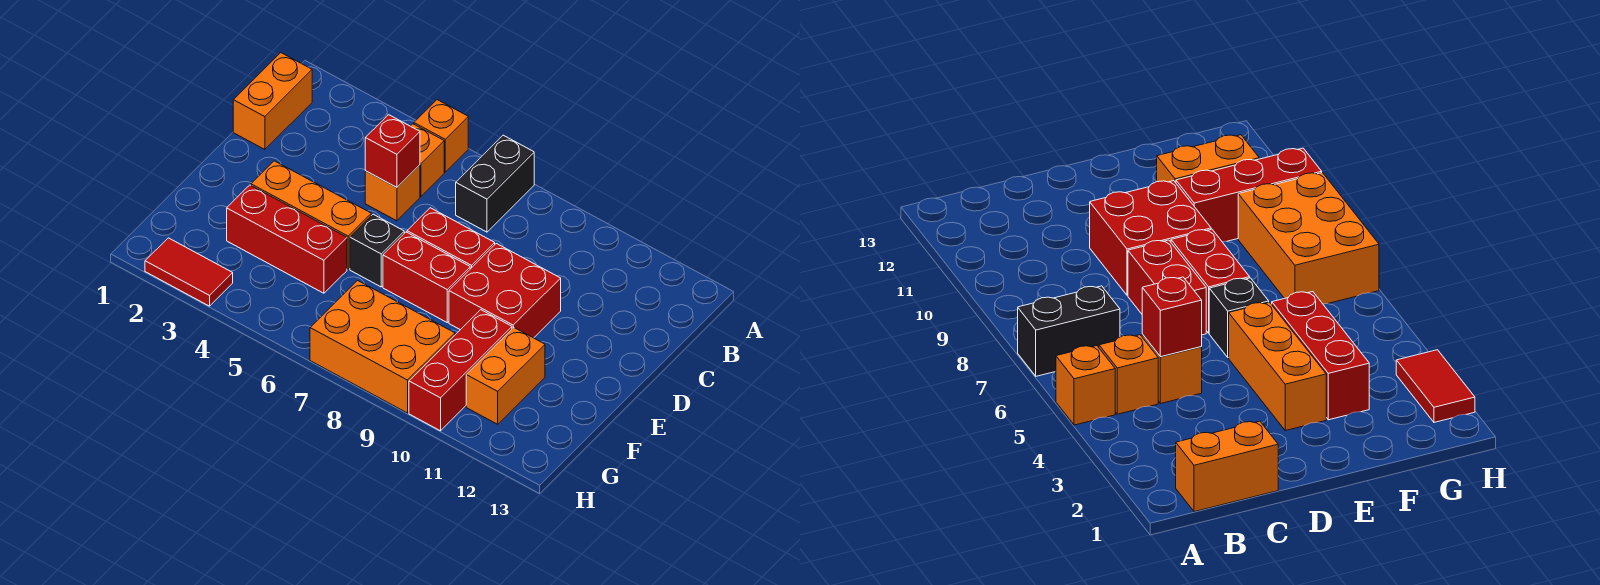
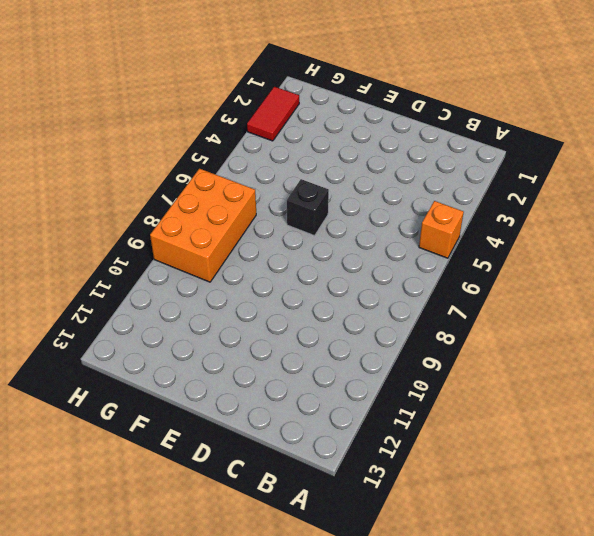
none -> black brick A7:B7 level 1
none -> orange brick B1:C1 level 1
none -> orange brick B5 level 1

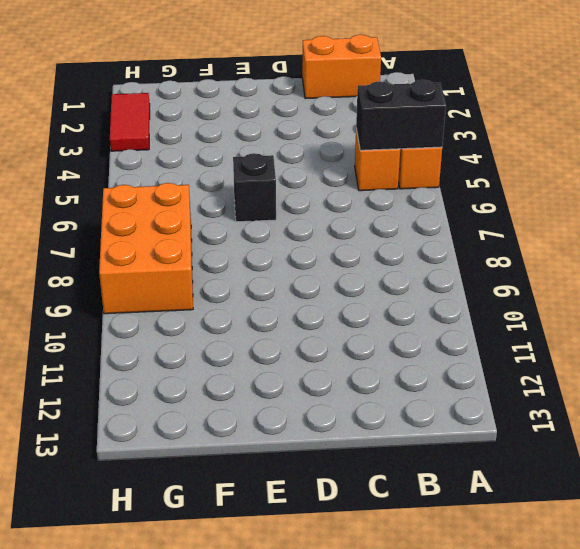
black brick A5:B5 level 2 -> black brick A7:B7 level 1
none -> orange brick C5 level 1
none -> red brick D7:D8 level 1
none -> red brick D9:E10 level 1

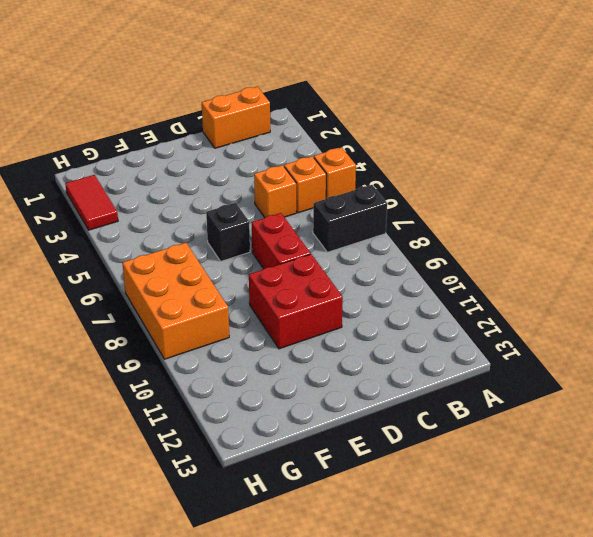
none -> orange brick E3:E5 level 1
none -> red brick E7:E8 level 1
none -> red brick F3:F5 level 1

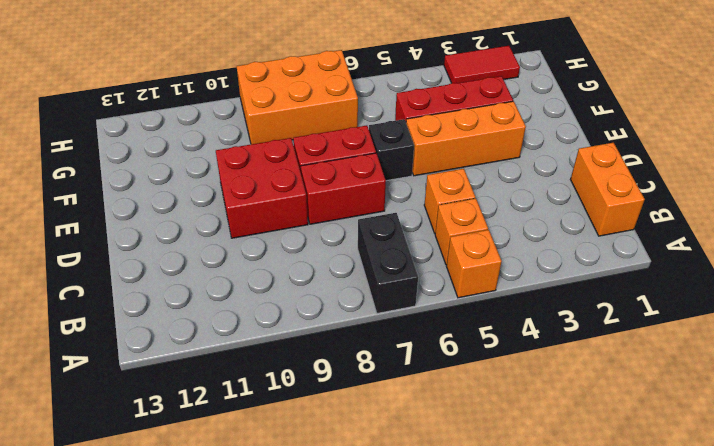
none -> red brick F10:H10 level 1
none -> orange brick F11:G11 level 1
none -> red brick C5 level 2

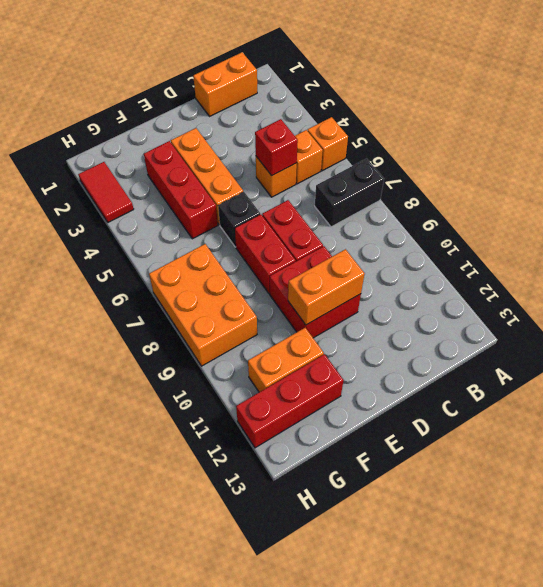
orange brick D10:E10 level 2 -> none
red brick F12:H12 level 1 -> red brick F10:H10 level 1

